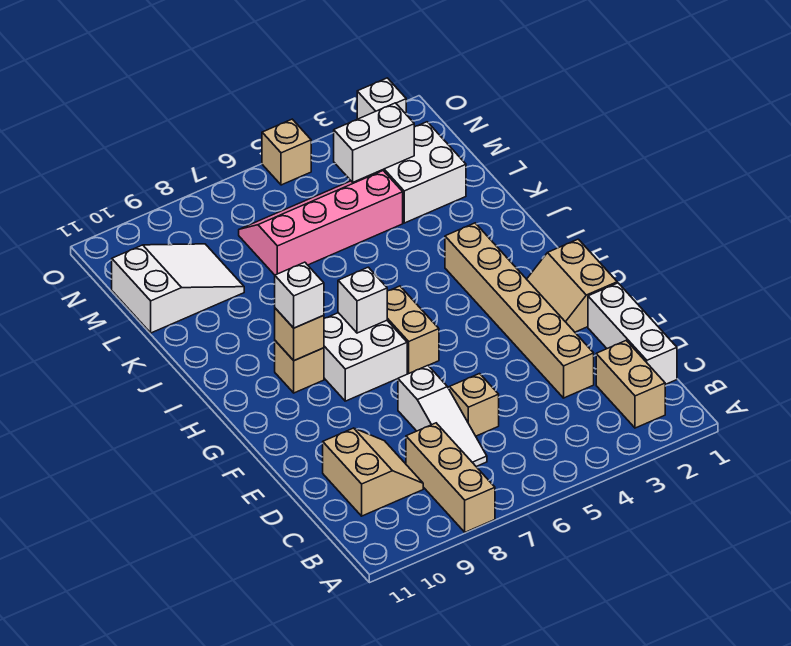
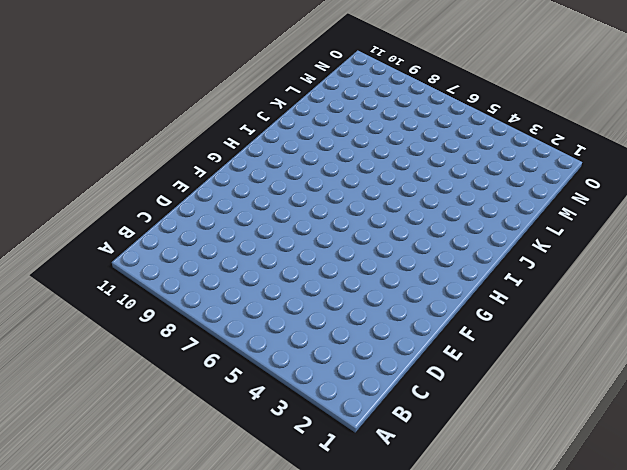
none -> tan brick A8:C8 level 1
none -> tan brick B2:C2 level 1
none -> white brick C1:E1 level 1

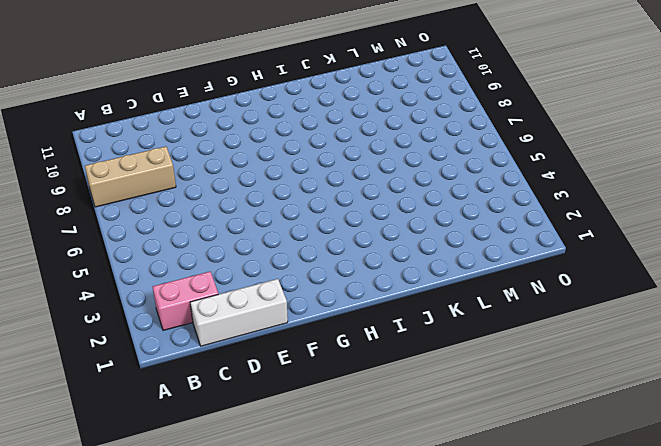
pink brick B2:C2 level 1 -> tan brick B2:C2 level 1
none -> white slope C7:E7 level 1 top E
none -> tan slope C9:D10 level 1 top 10
none -> tan brick D3:I3 level 1

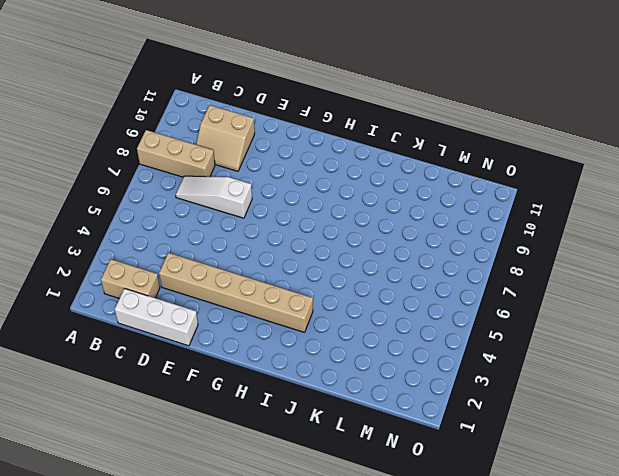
none -> tan brick D6 level 1
none -> tan slope F1:G2 level 1 top 1
none -> tan brick G6:H6 level 1

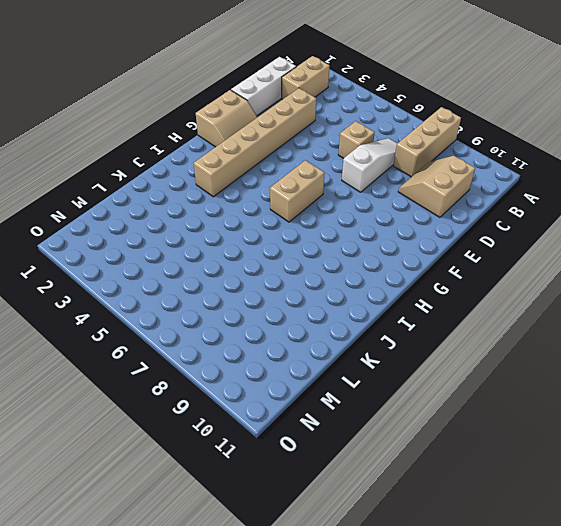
none -> white brick G7:H8 level 1
none -> tan brick H9 level 1
none -> white brick L2:M3 level 1

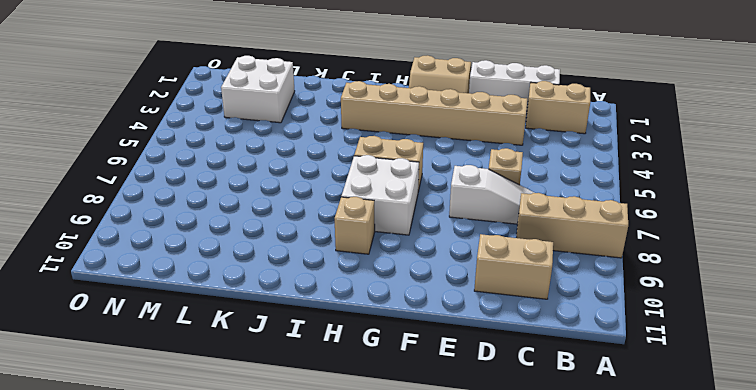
none -> pink slope L4:M7 level 1 top L
none -> white slope L9:M11 level 1 top 11
none -> white brick O2 level 1

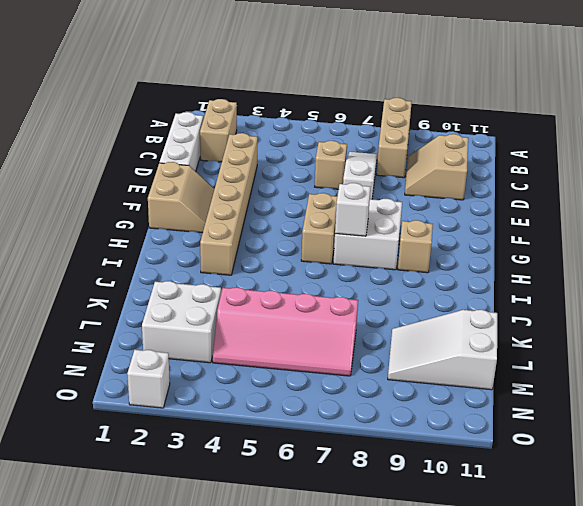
none -> tan brick O5 level 1
none -> tan brick H9 level 2
none -> white brick M3:M4 level 2

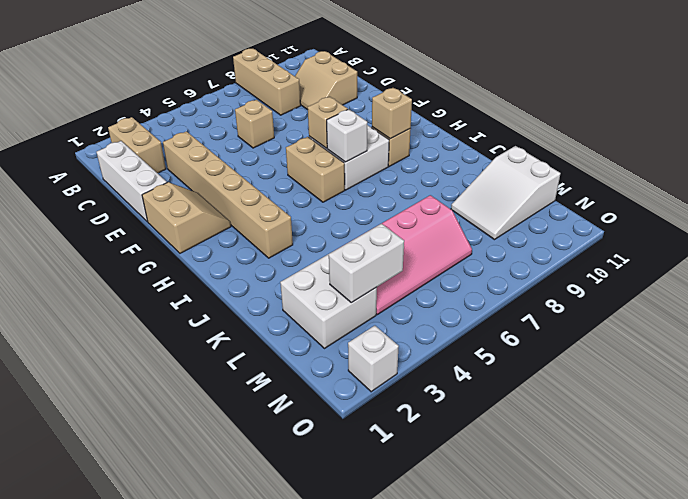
tan brick G7 level 2 -> tan brick O5 level 1
none -> white slope C7:E7 level 1 top E
none -> white brick H9 level 3

